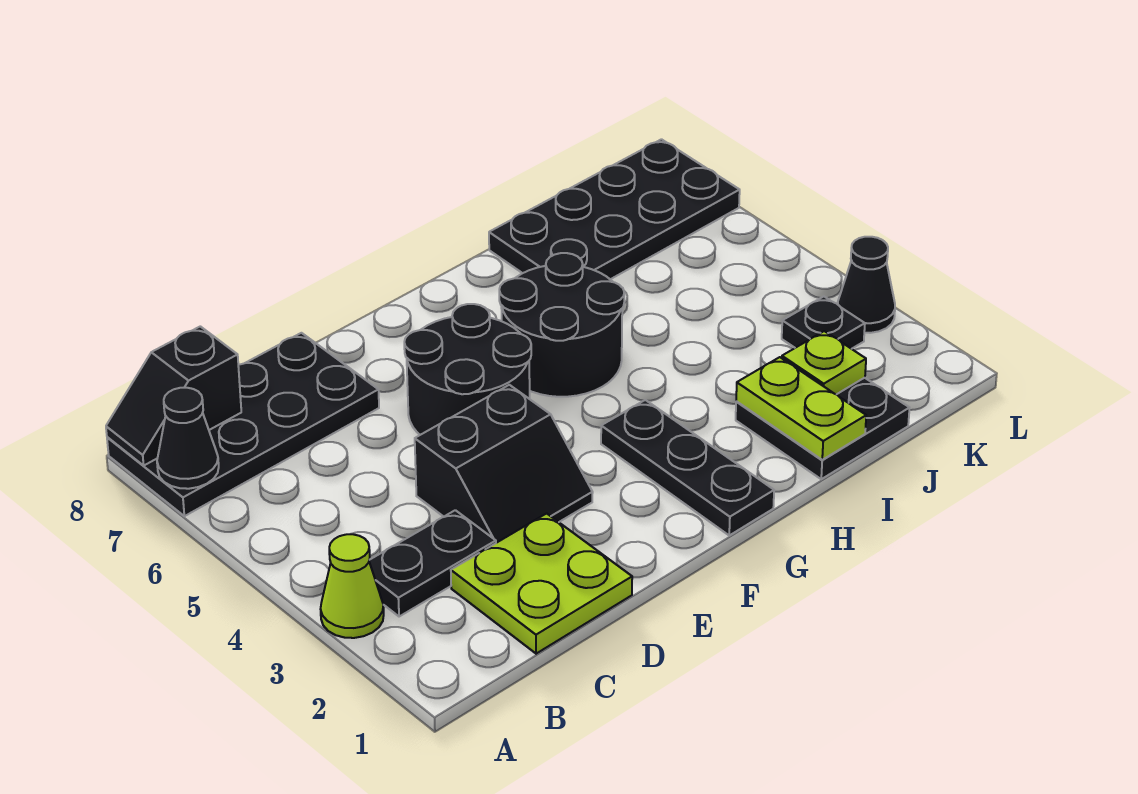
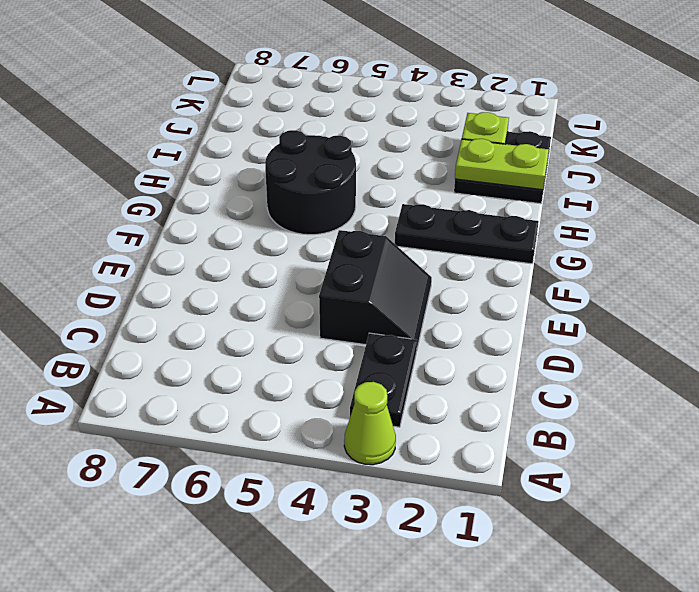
none -> black plate A7:D8 level 1
none -> lime plate C1:D2 level 1
none -> black round brick E5:F6 level 1

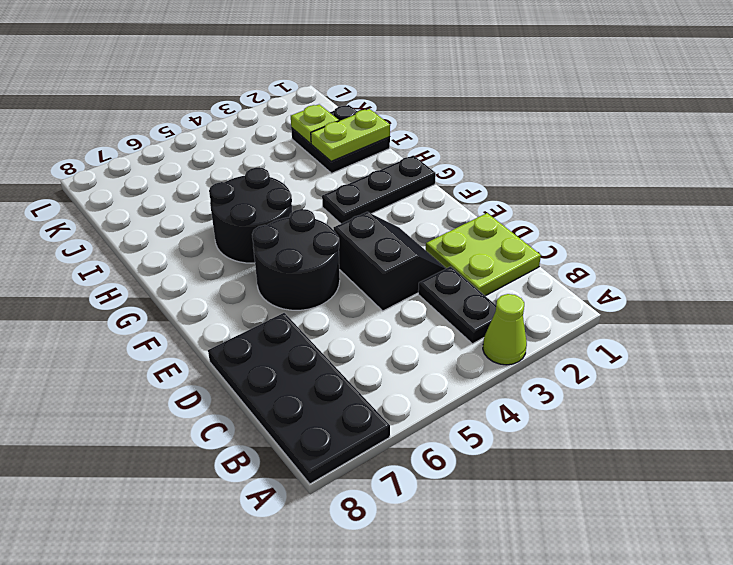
none -> black plate I7:L8 level 1
none -> black plate K3 level 1
none -> black cone L3 level 1

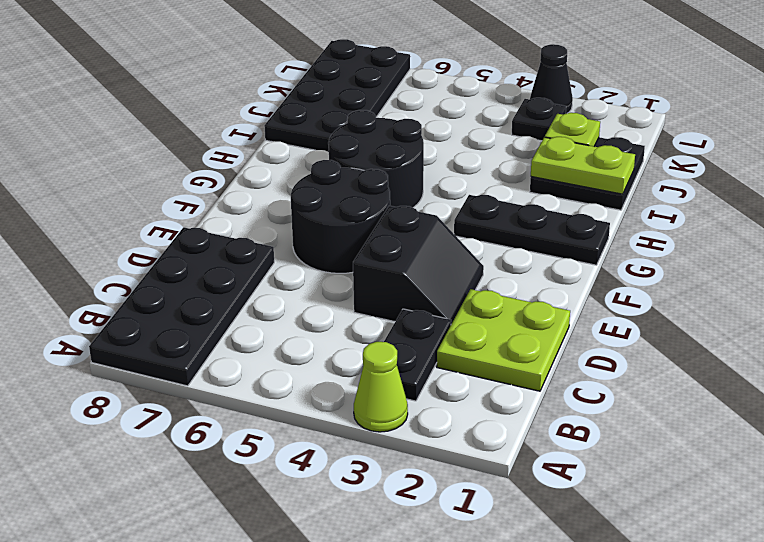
none -> black cone A7 level 2
none -> black slope A8:B8 level 2 top B

